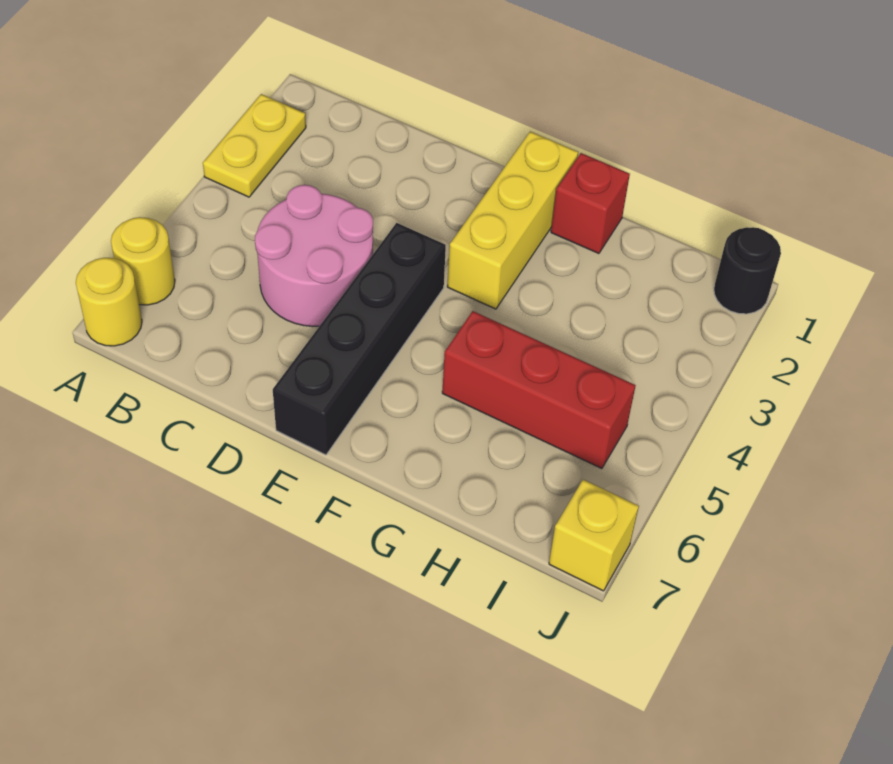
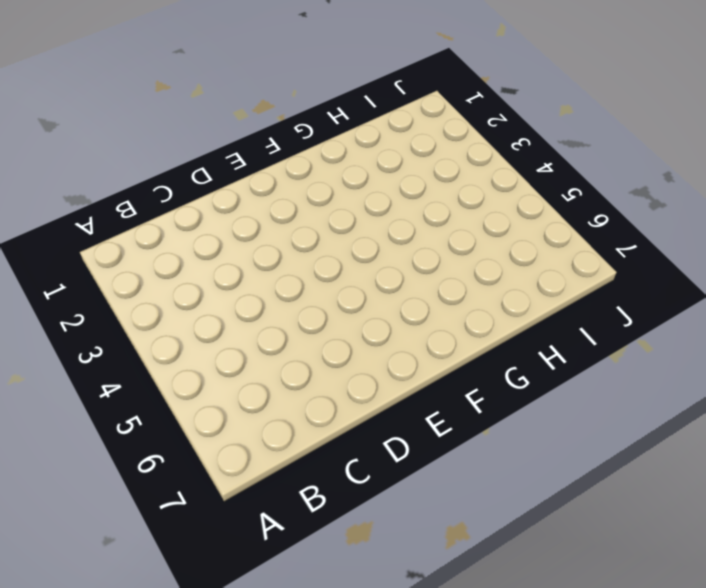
none -> yellow plate A2:A3 level 1
none -> yellow round brick A6 level 1

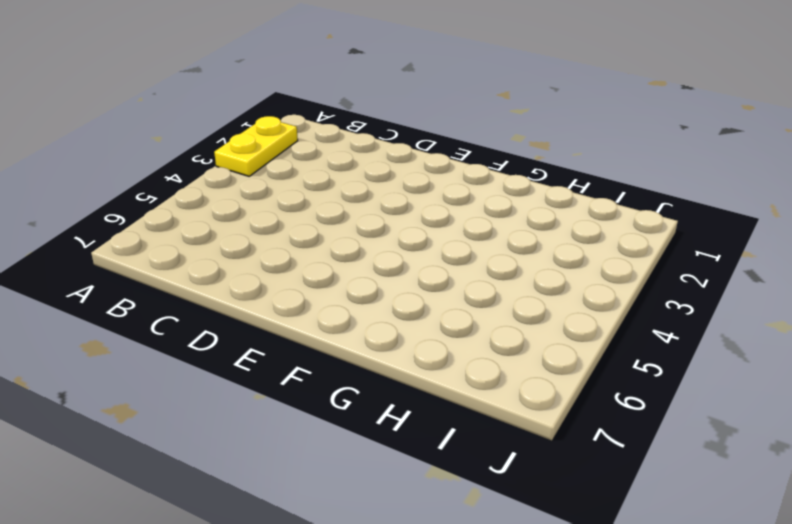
none -> yellow round brick A6 level 1
none -> yellow round brick A7 level 1

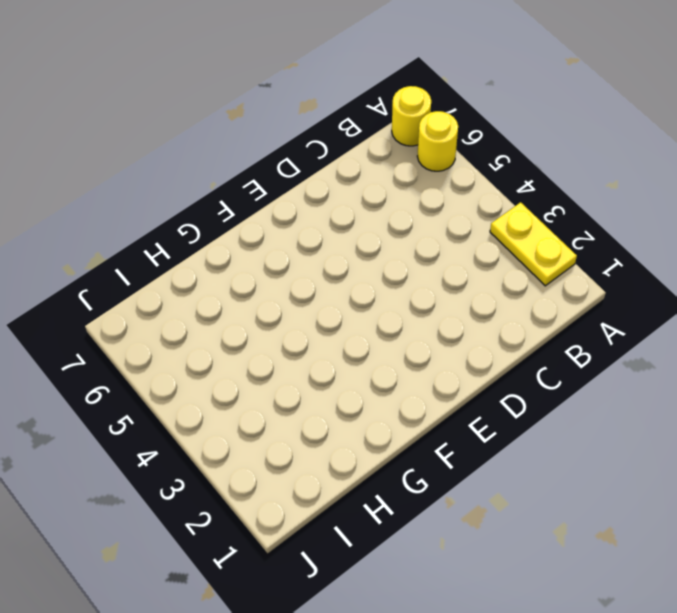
none -> pink round brick C4:D5 level 1
none -> black brick E4:E7 level 1

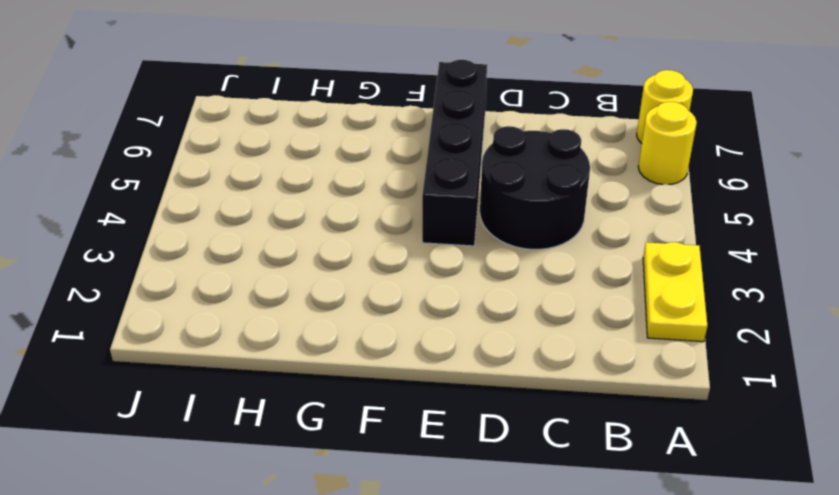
black round brick C4:D5 level 1 -> pink round brick C4:D5 level 1
none -> yellow brick F1:F3 level 1
none -> red brick G1 level 1

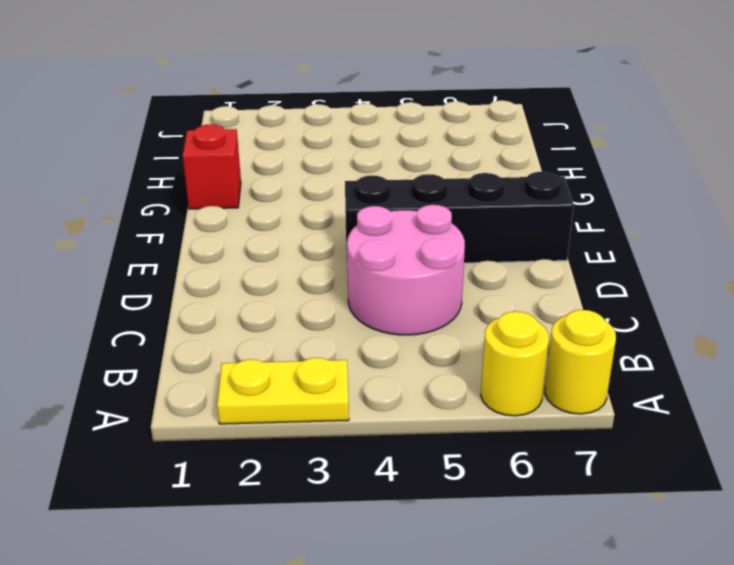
none -> yellow brick F1:F3 level 1
none -> red brick G5:I5 level 1

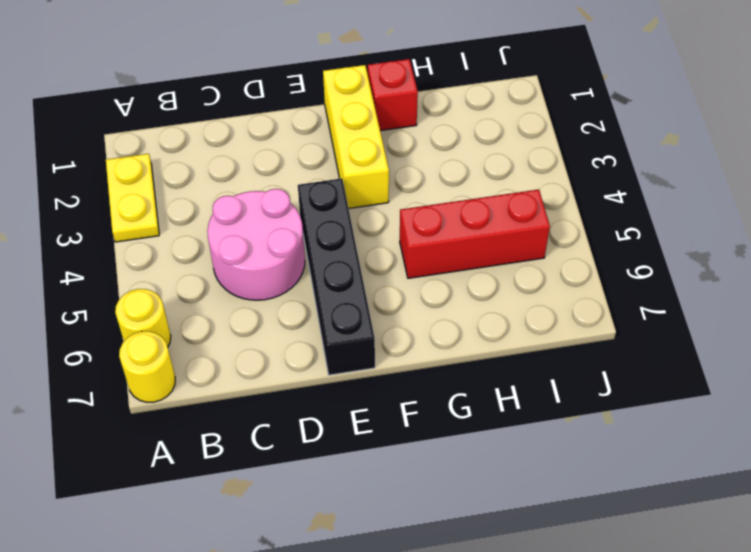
none -> black round brick J1 level 1
none -> yellow brick J7 level 1

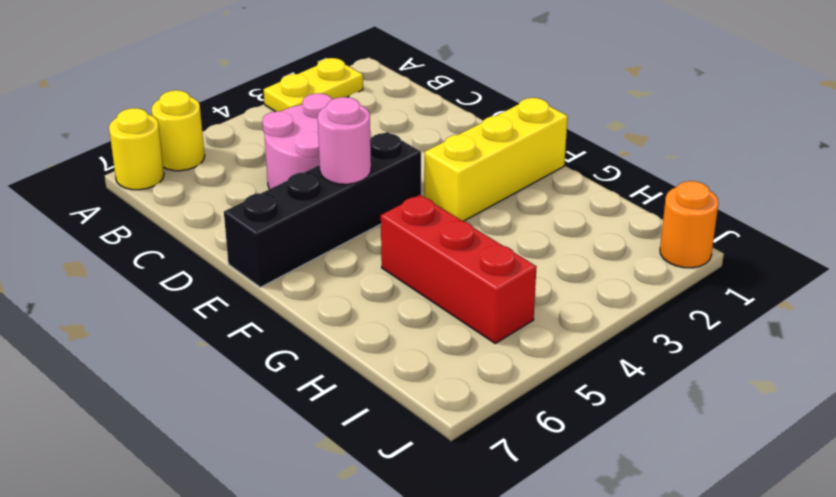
pink round brick E5 level 2 -> none
orange round brick J1 level 1 -> black round brick J1 level 1
none -> red brick G1 level 1
none -> yellow brick J7 level 1

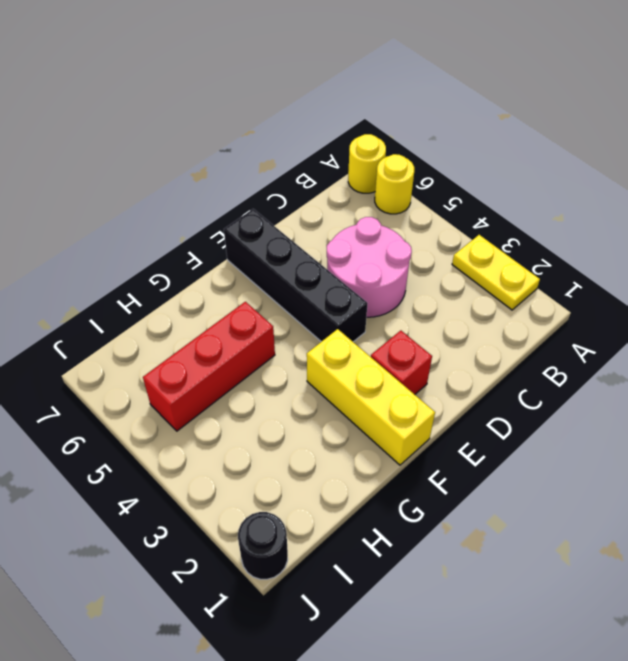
red brick E2 level 1 -> red brick G1 level 1
none -> yellow brick J7 level 1

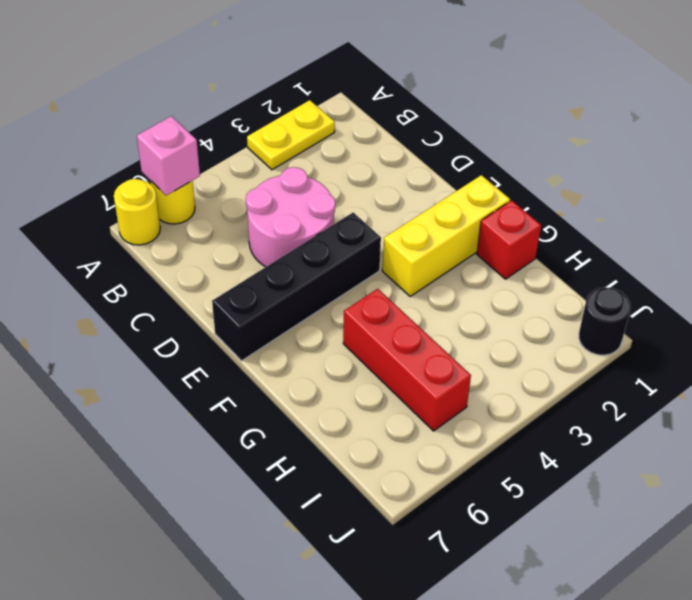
pink brick A6 level 2 -> none
none -> yellow brick J7 level 1

